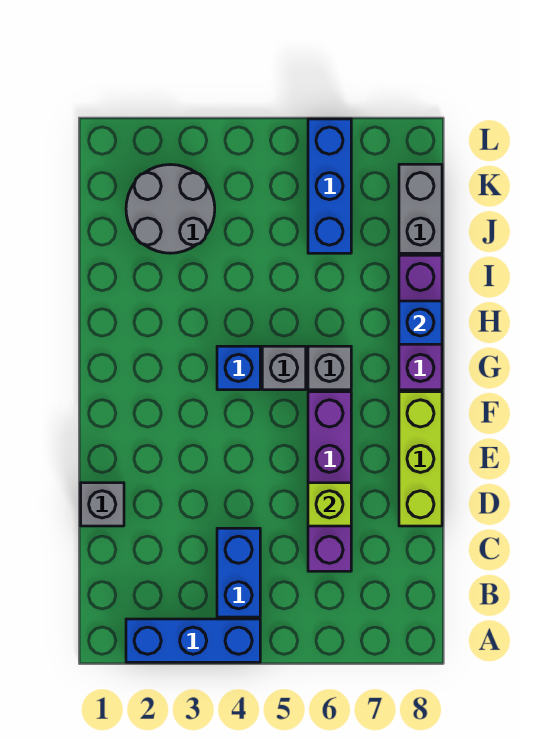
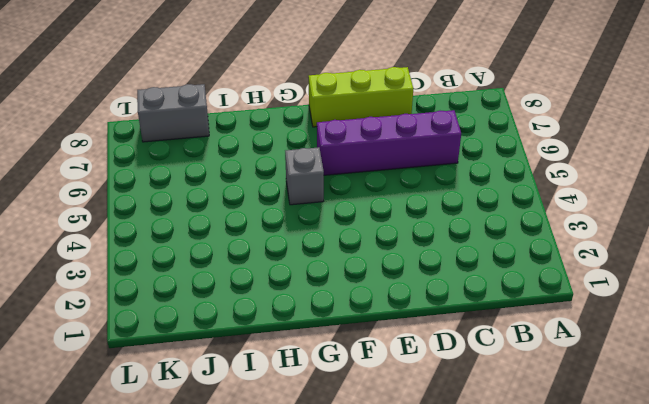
none -> blue brick A2:A4 level 1
none -> blue brick B4:C4 level 1
none -> grey brick D1 level 1

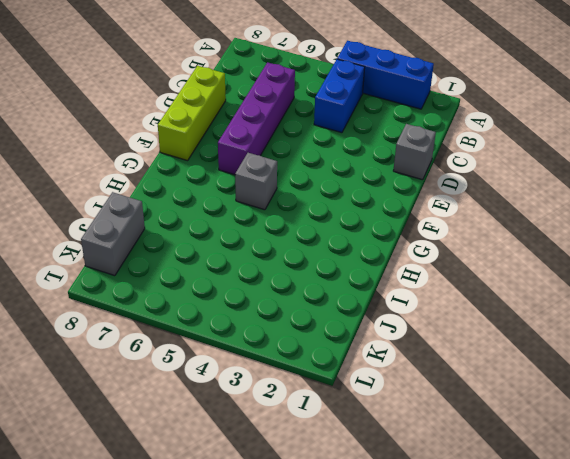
none -> blue brick G4 level 1
none -> grey brick G6 level 1
none -> purple brick G8:I8 level 1

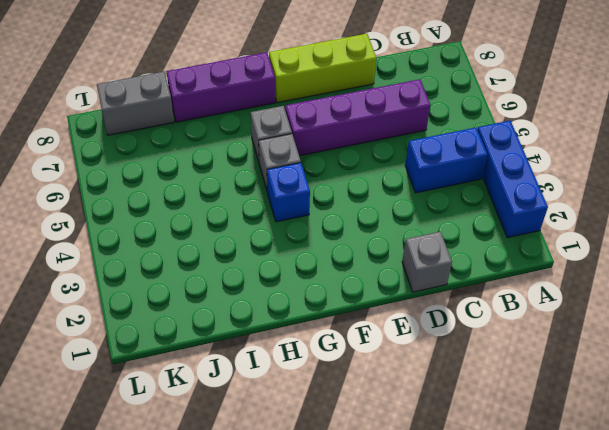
none -> grey round brick J2:K3 level 1
none -> blue brick J6:L6 level 1
none -> lime brick D6 level 2

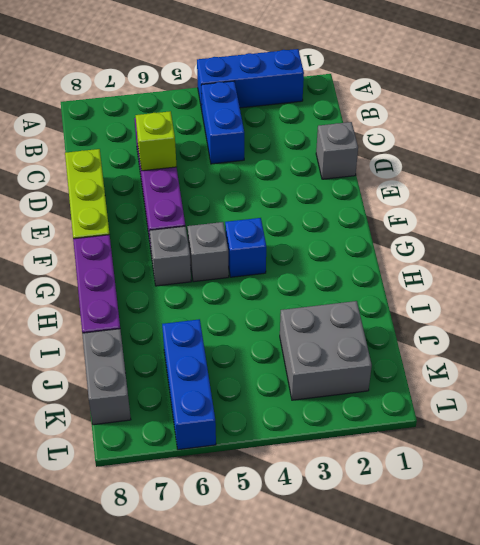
grey brick J2:K3 level 1 -> grey round brick J2:K3 level 1
none -> blue brick H8 level 2

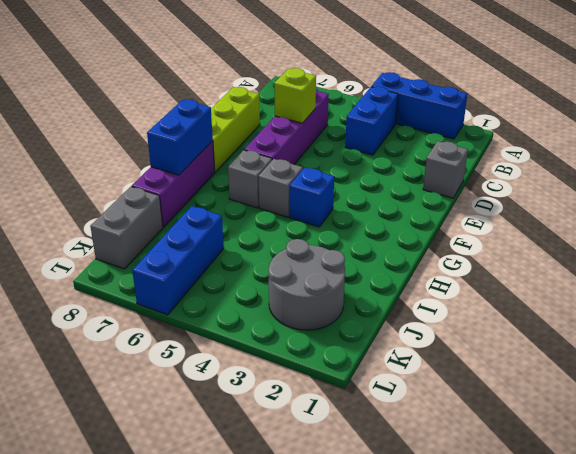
blue brick G8:H8 level 2 -> blue brick H8 level 2

